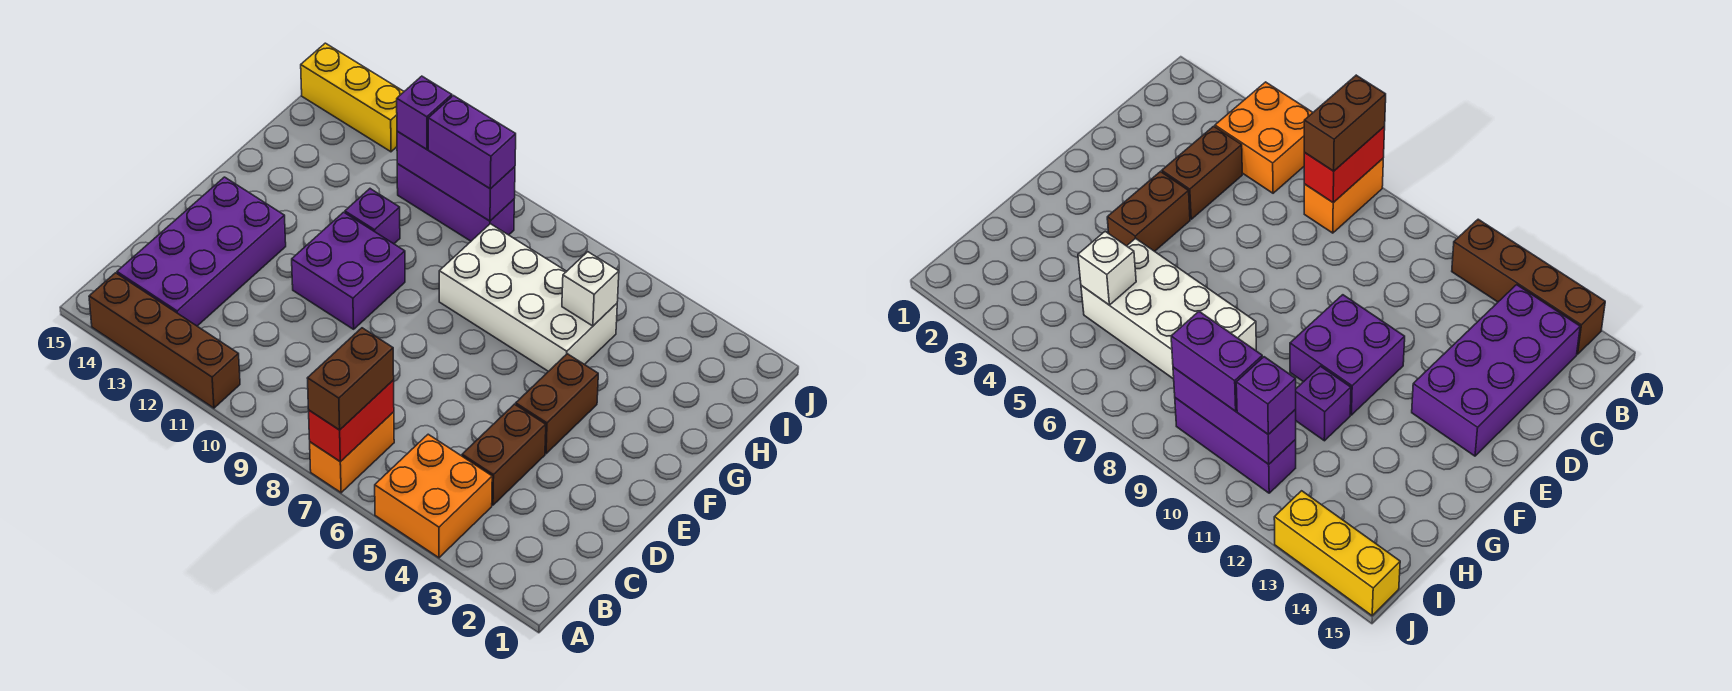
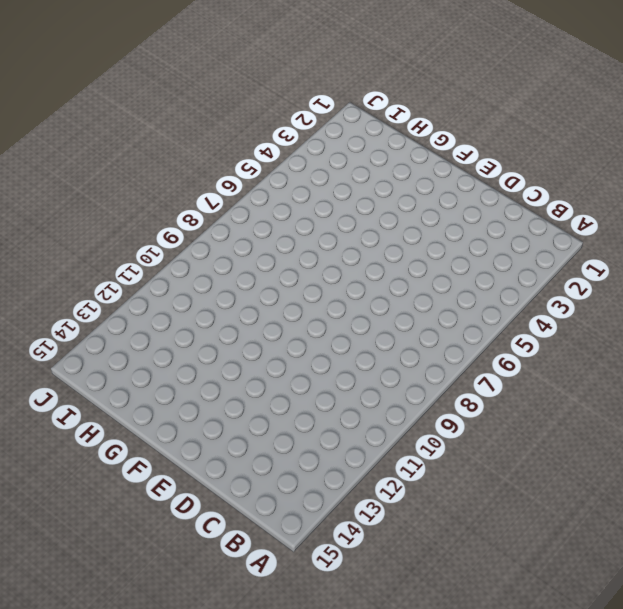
none -> orange brick A4:B5 level 1
none -> orange brick A7:B7 level 1
none -> brown brick A11:A14 level 1

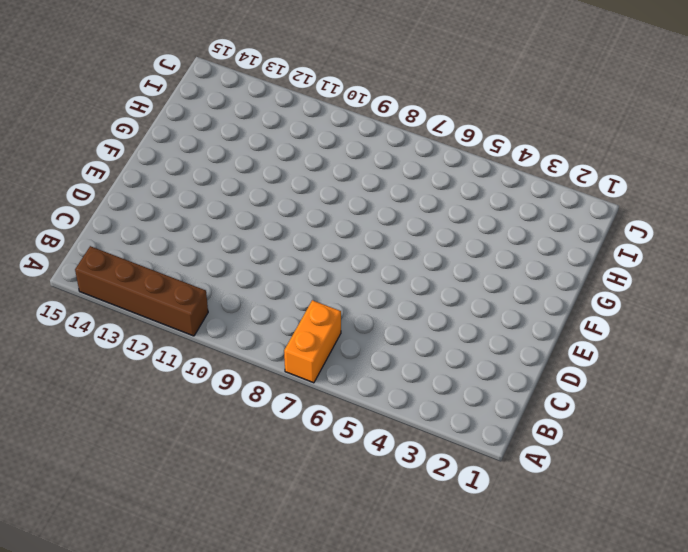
none -> orange brick A4:B5 level 1
none -> purple brick B13:E14 level 1
none -> brown brick C4:D4 level 1

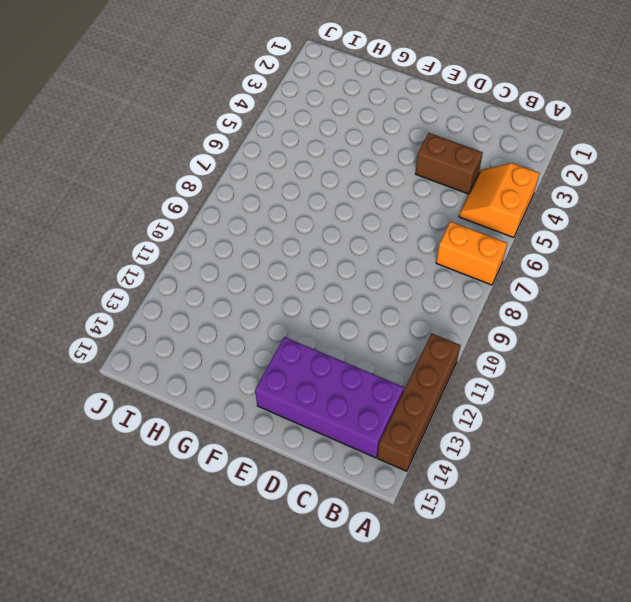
orange slope A4:B5 level 1 top A -> orange brick A4:B5 level 1
none -> brown brick E4:F4 level 1
none -> purple brick E10:F11 level 1
none -> white brick G5:H8 level 1

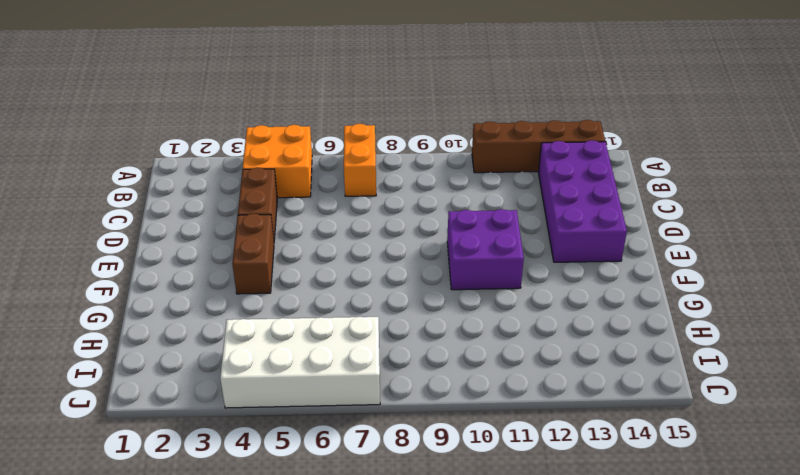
white brick I4:J7 level 1 -> white brick G5:H8 level 1
none -> purple brick G11 level 1
none -> purple brick I9:I11 level 1
none -> yellow brick J13:J15 level 1

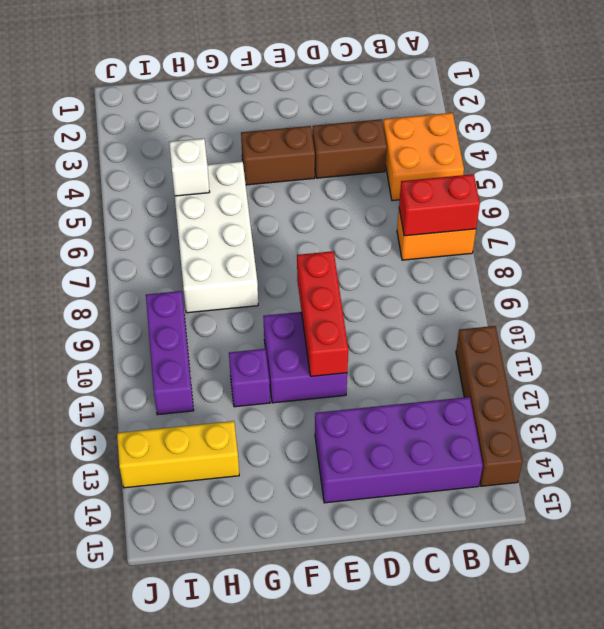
red brick E9:E11 level 2 -> none
yellow brick H13:J13 level 1 -> yellow brick J13:J15 level 1
none -> purple brick I9:I11 level 2
none -> brown brick A7:B7 level 3
none -> purple brick I9:I10 level 3

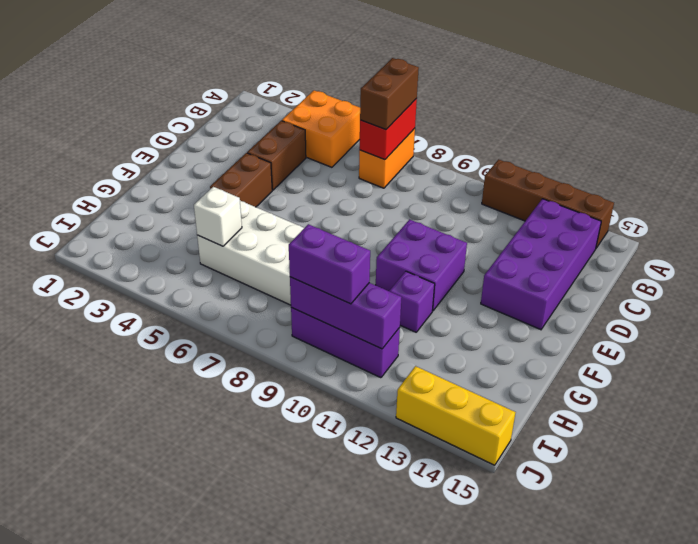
none -> purple brick I11 level 3

